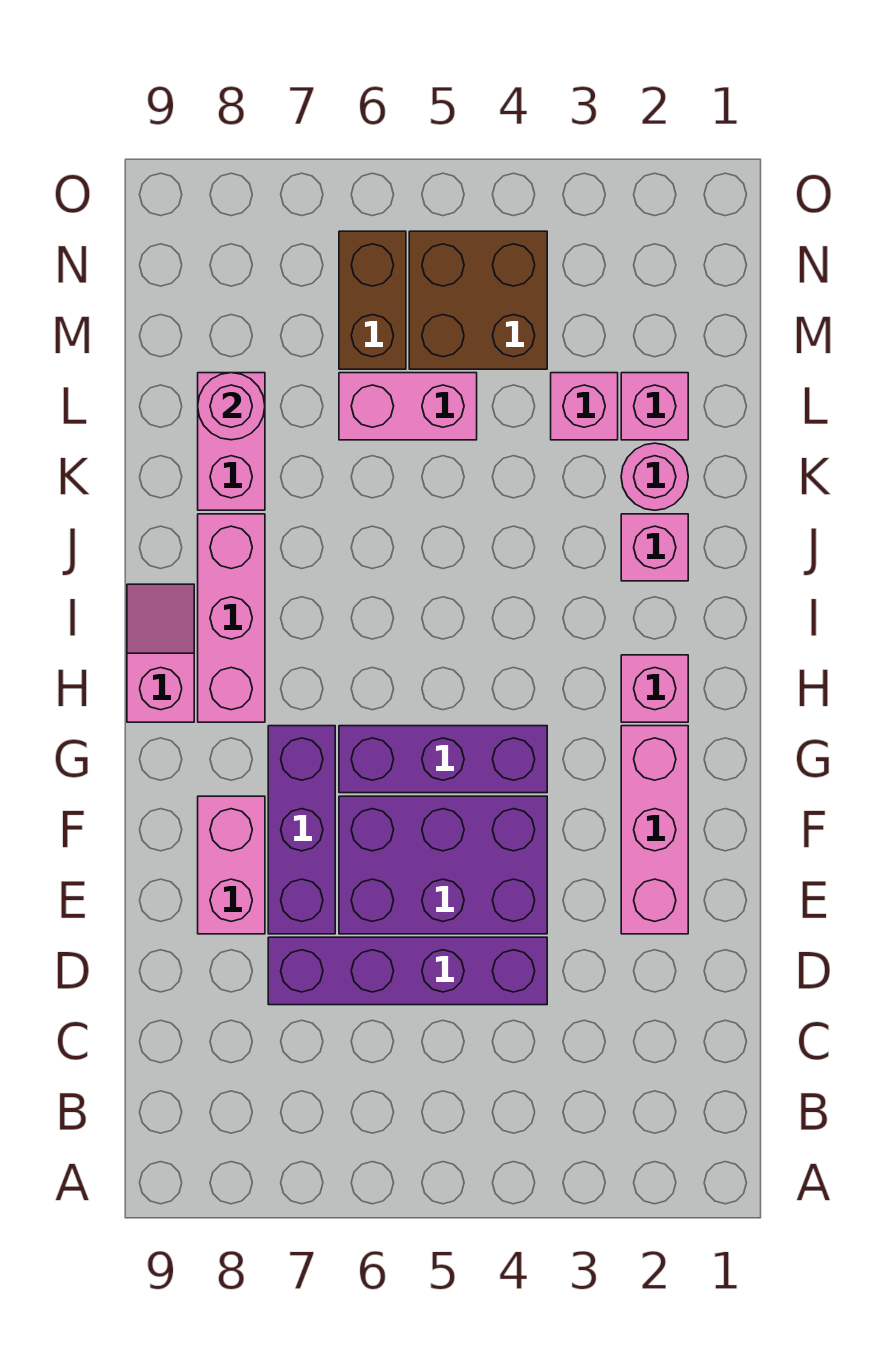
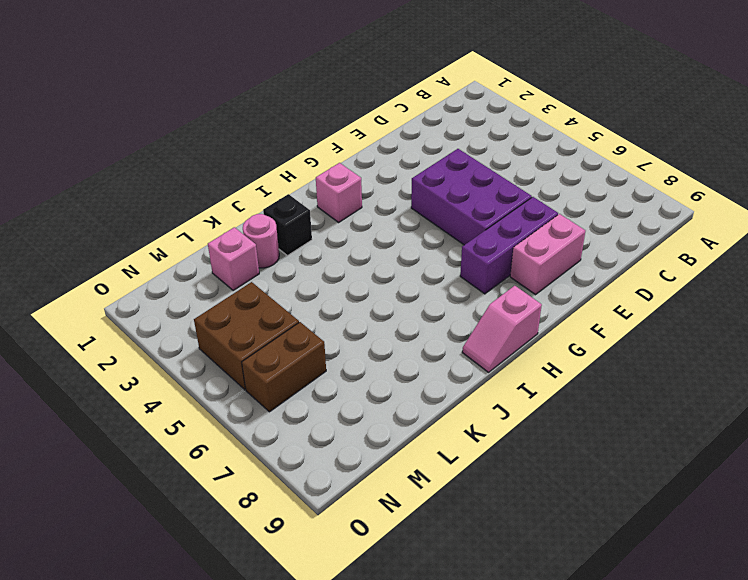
black brick J2 level 1 -> pink brick J2 level 1
none -> purple brick D4:D7 level 1
none -> pink brick E2:G2 level 1
none -> purple brick G4:G6 level 1

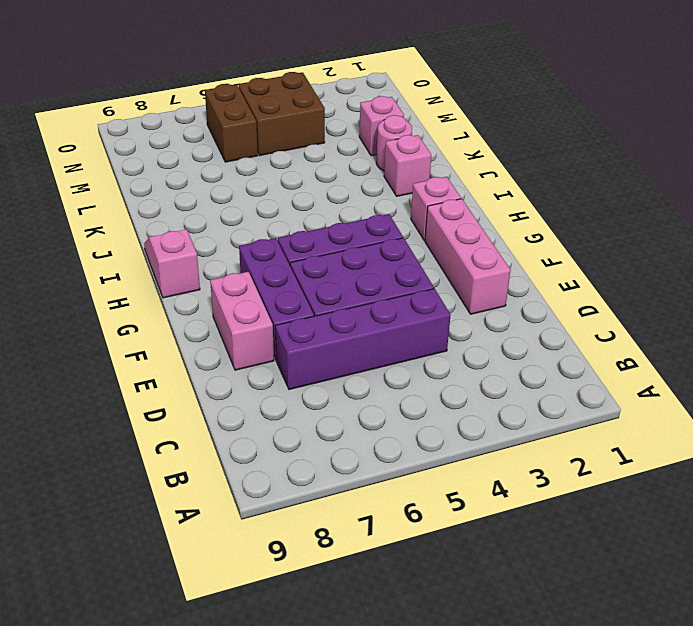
none -> pink brick H8:J8 level 1
none -> pink brick K8:L8 level 1
none -> pink brick L3 level 1

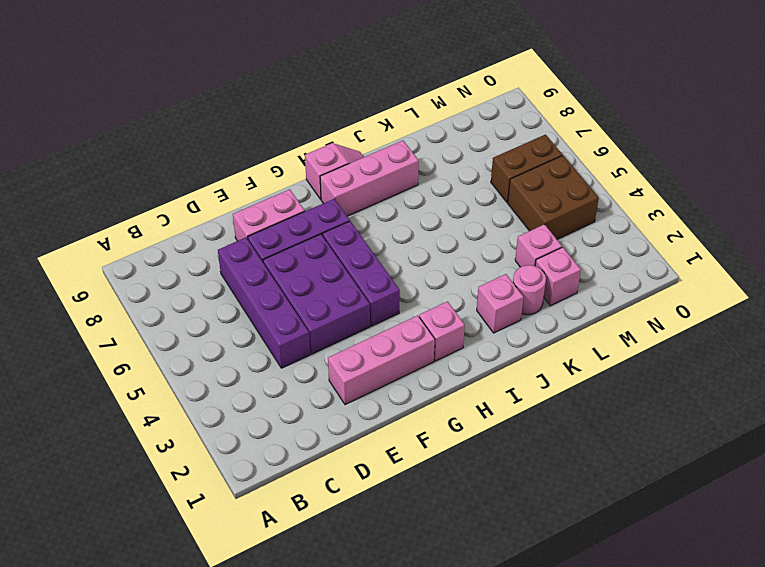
none -> pink brick K8:L8 level 1
none -> pink brick L5:L6 level 1
none -> pink round brick L8 level 2

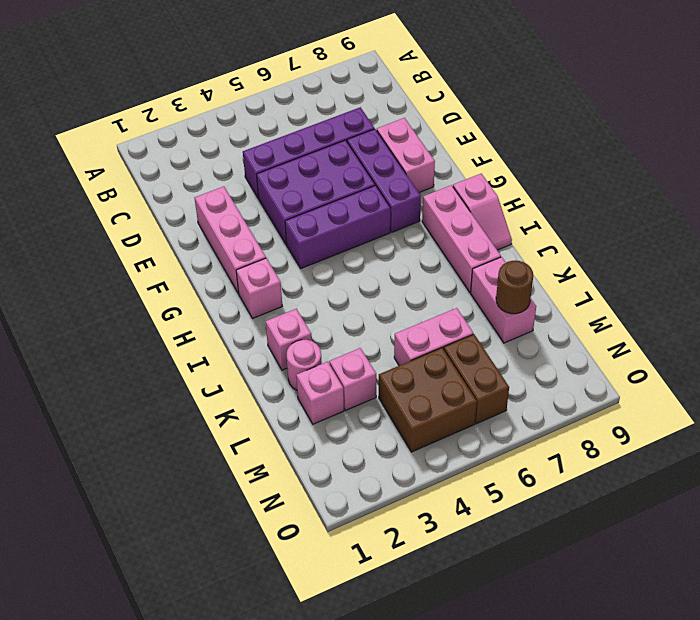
brown round brick L8 level 2 -> pink round brick L8 level 2

